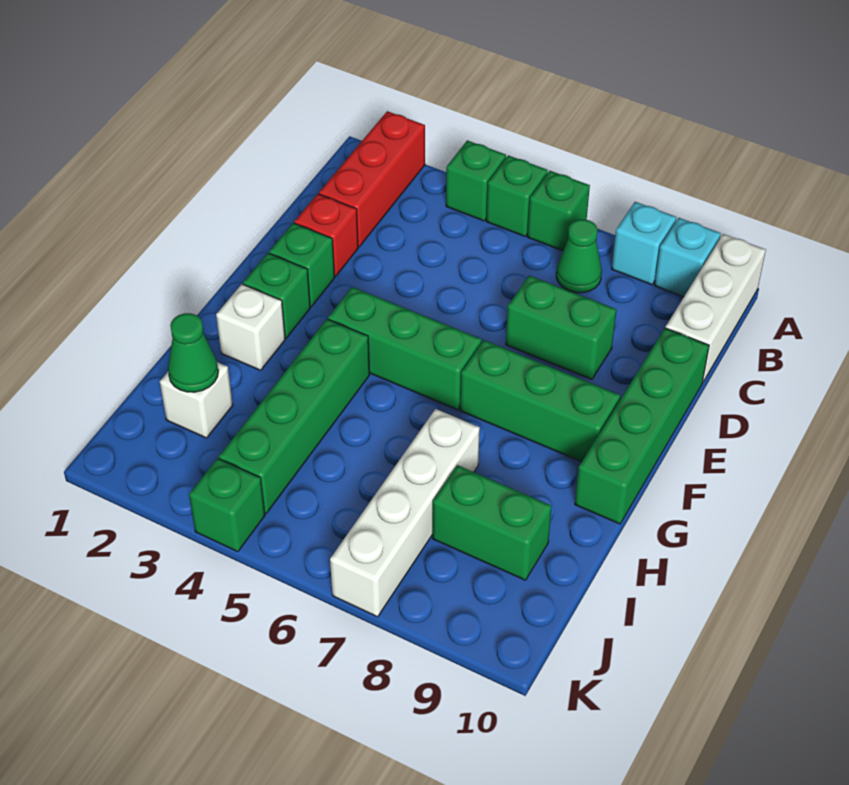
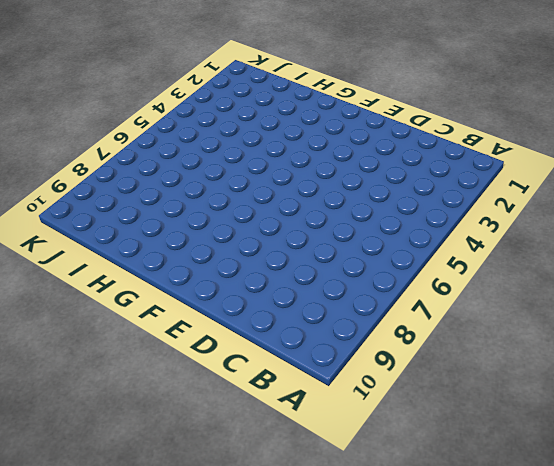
none -> red brick A2:C2 level 1
none -> green brick A4 level 1
none -> green brick A5 level 1

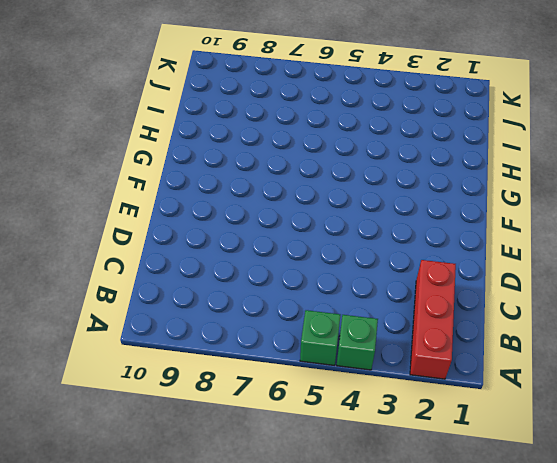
none -> green brick A6 level 1
none -> cyan brick A8 level 1
none -> cyan brick A9 level 1

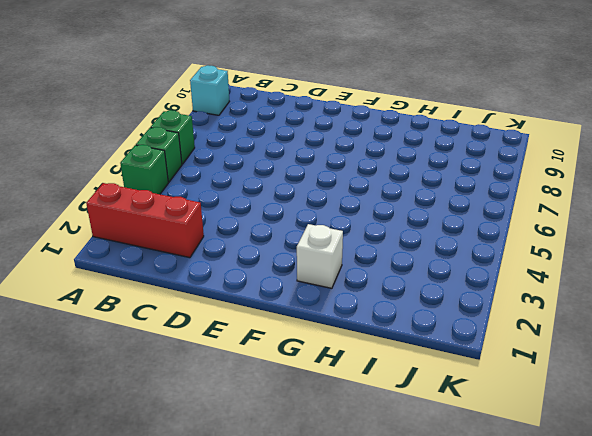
none -> cyan brick A8 level 1
none -> white brick A10:C10 level 1
none -> green cone B7 level 1

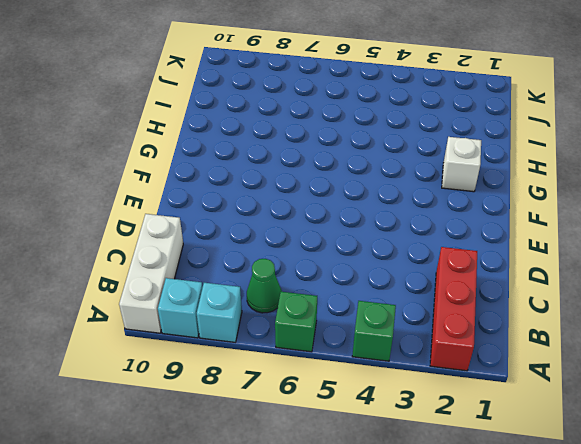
none -> green brick A5 level 1
none -> red brick D2 level 1
none -> green brick D7:D8 level 1

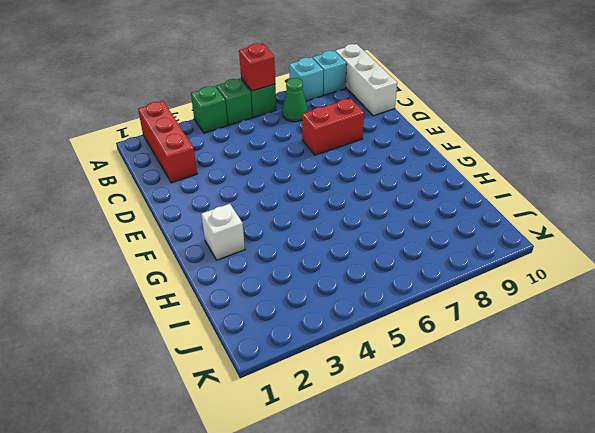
red brick A6 level 2 -> red brick D2 level 1
red brick D7:D8 level 1 -> green brick D7:D8 level 1
none -> green brick D10:G10 level 1
none -> green brick E2 level 1
none -> green brick F2 level 1

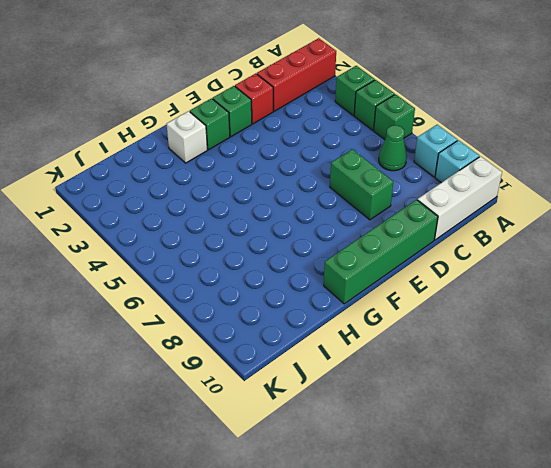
none -> green brick F4:F6 level 1
none -> green brick F7:F9 level 1
none -> green brick G4:J4 level 1

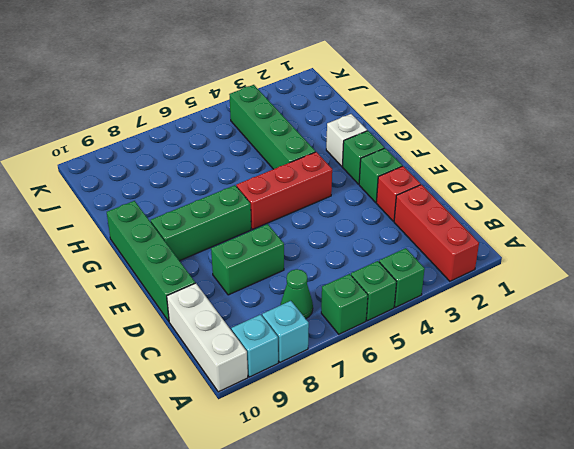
red brick F4:F6 level 1 -> green brick F4:F6 level 1
none -> white brick H7:K7 level 1
none -> white brick I2 level 1
none -> green brick I8:I9 level 1

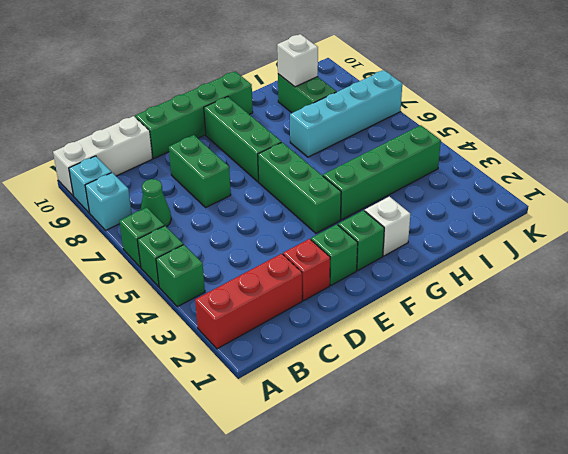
cyan brick H7:K7 level 1 -> white brick H7:K7 level 1
white brick I9 level 2 -> white brick I2 level 1
none -> green brick K4 level 1
none -> green cone I2 level 2

